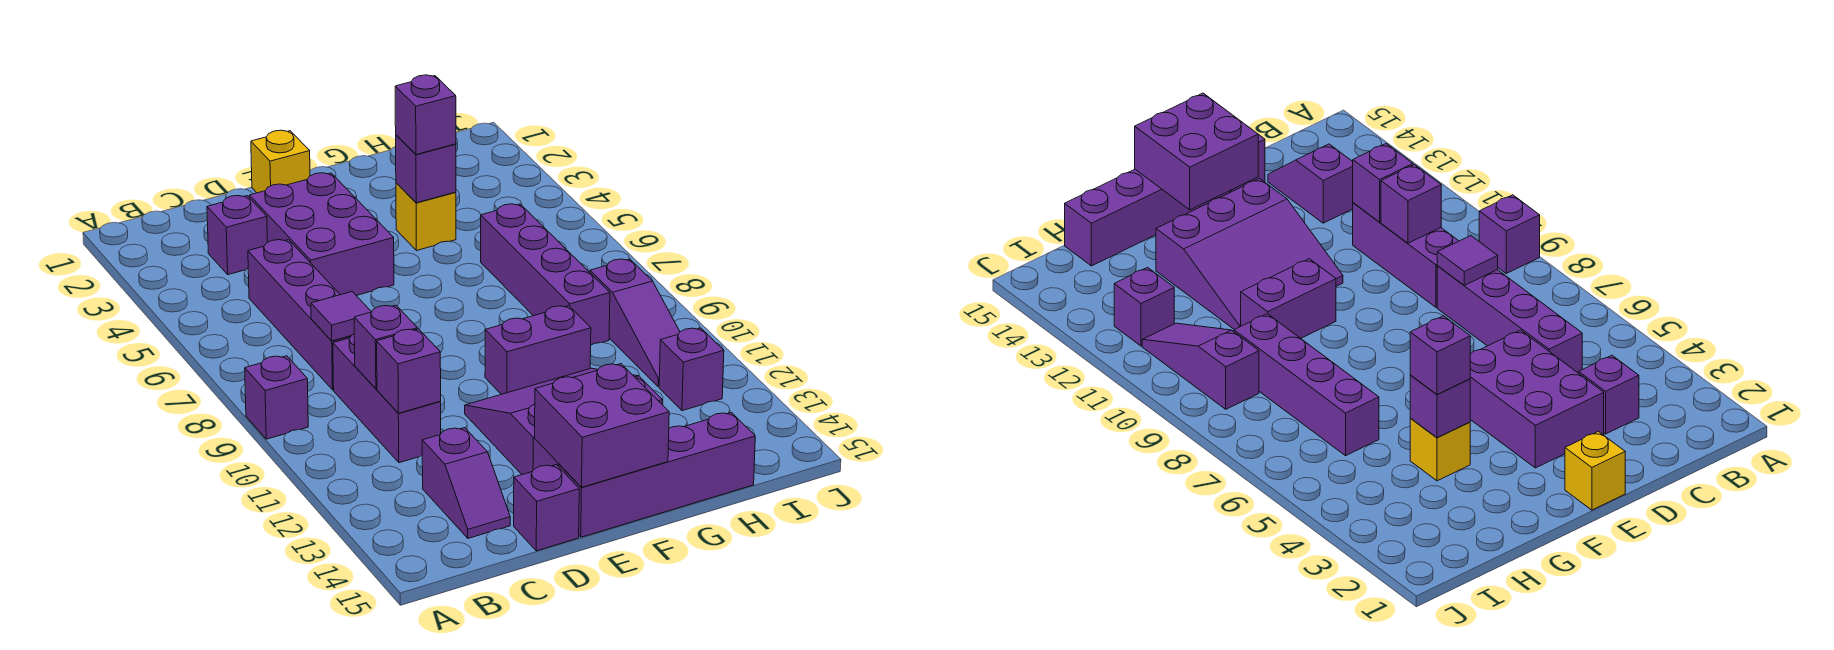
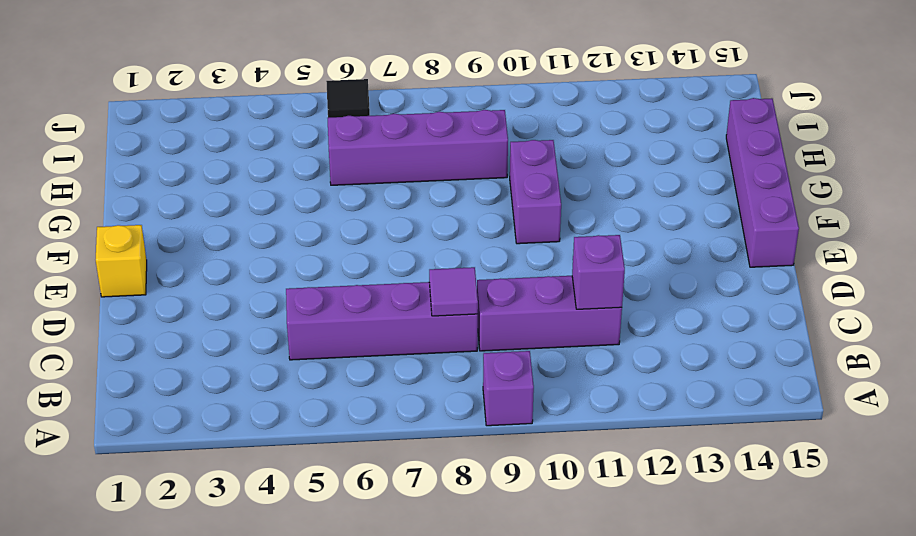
black tile J6 level 1 -> none
none -> purple brick C3 level 1
none -> purple slope C13:C14 level 1 top 13
none -> purple brick D3:E5 level 1

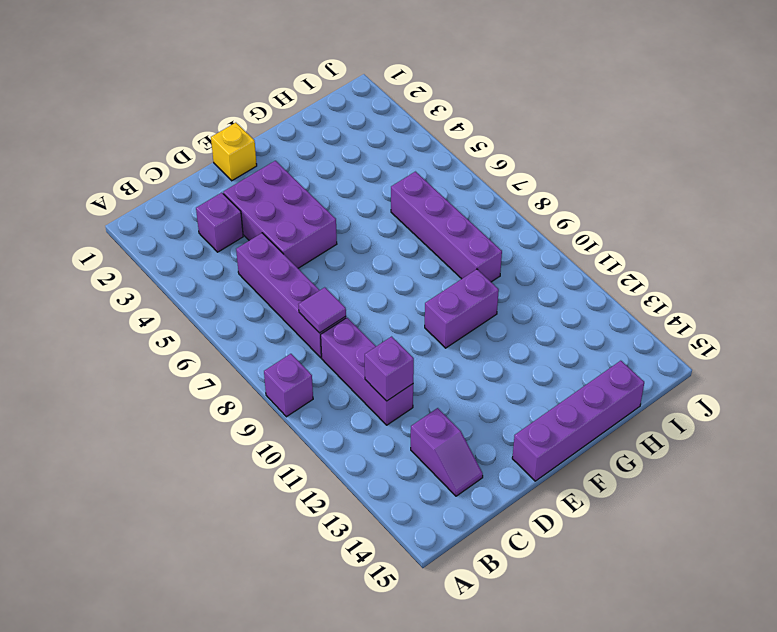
none -> purple brick D15 level 1
none -> purple slope E11:G13 level 1 top 13
none -> yellow brick G4 level 1

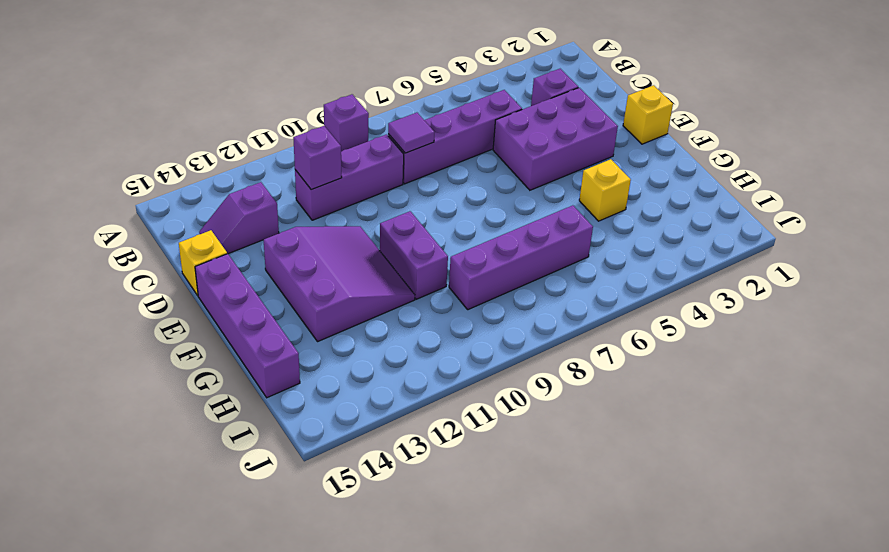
yellow brick D15 level 1 -> purple brick D15 level 1
none -> purple slope I9:I11 level 1 top 9
none -> purple brick I12 level 1
none -> purple brick C10 level 2

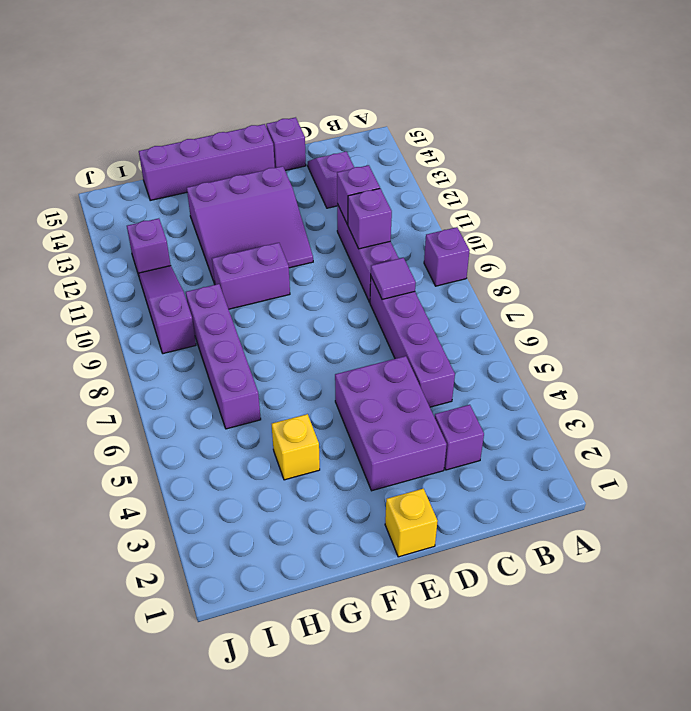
none -> purple brick E14:F15 level 2
none -> purple brick G4 level 2
none -> purple brick G4 level 3

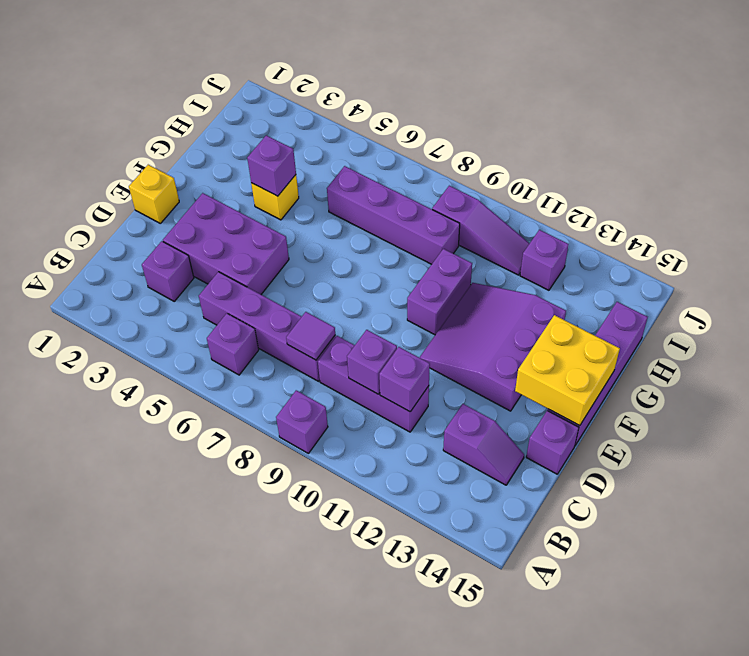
purple brick B6 level 1 -> purple brick G4 level 3
yellow brick E14:F15 level 2 -> purple brick E14:F15 level 2

